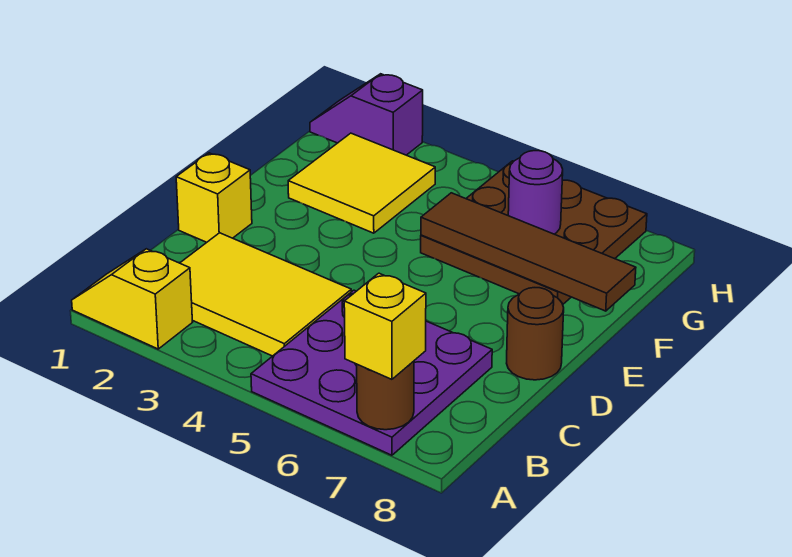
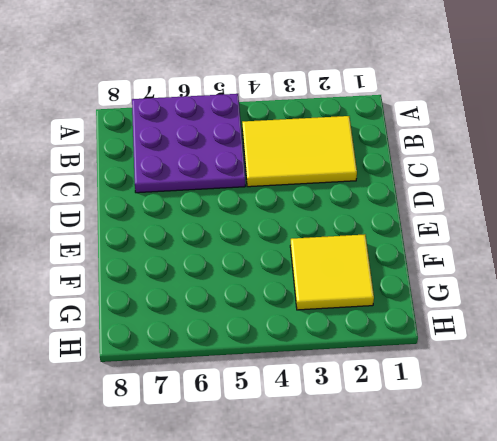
none -> yellow slope A1:A2 level 1 top 2
none -> yellow brick D1 level 1
none -> brown round brick D8 level 1

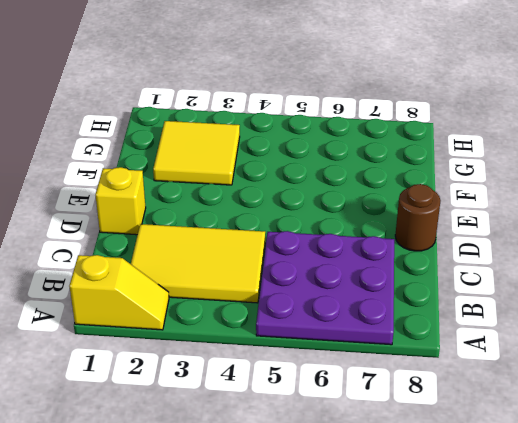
yellow slope A1:A2 level 1 top 1 -> yellow slope A1:A2 level 1 top 2
none -> brown plate F5:H7 level 1
none -> purple slope H1:H2 level 1 top 2
none -> brown round brick A7 level 2

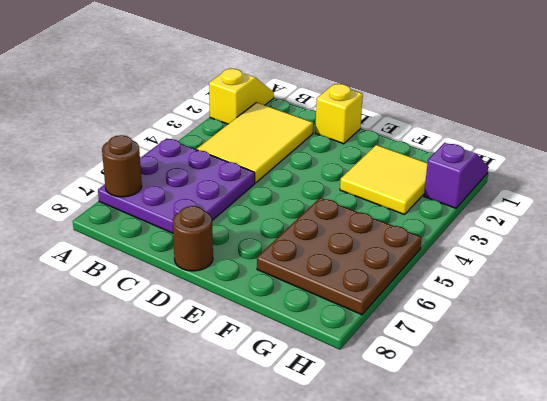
none -> brown tile F5:F8 level 2
none -> purple round brick G6 level 2
none -> yellow brick A7 level 3

